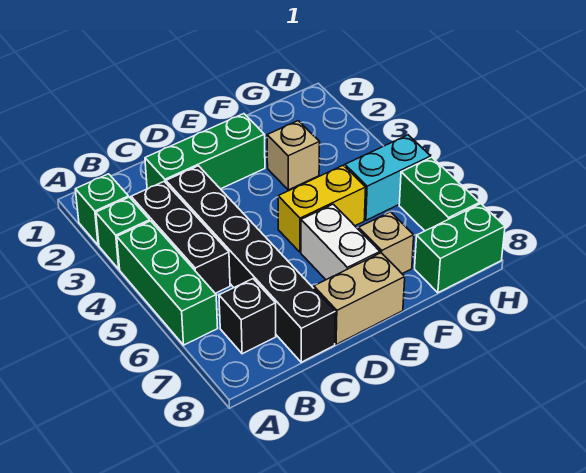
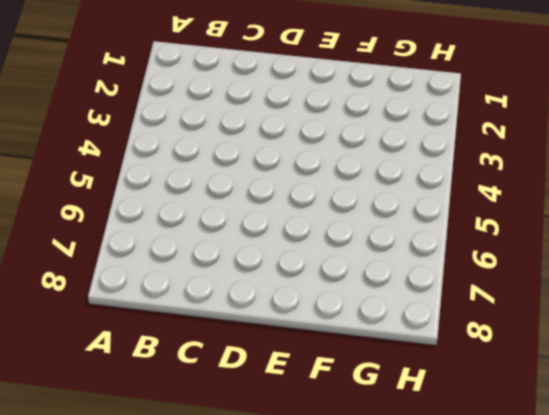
none -> green brick A2 level 1
none -> green brick A3 level 1
none -> green brick A4:A6 level 1

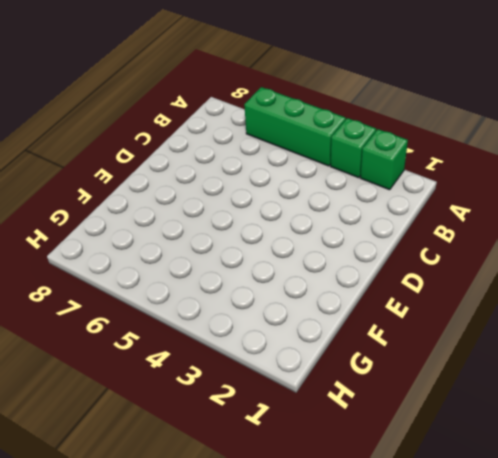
none -> black brick B3:B5 level 1
none -> black brick B7 level 1
none -> green brick C2:E2 level 1

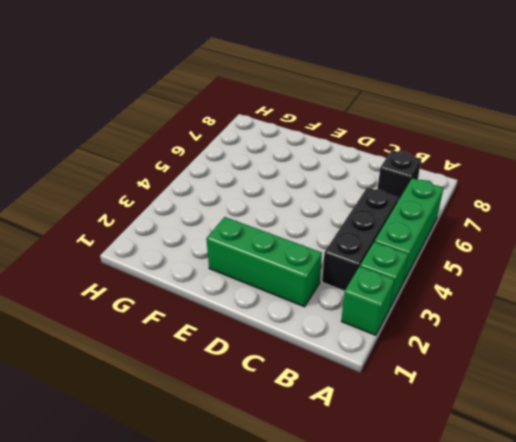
none -> black brick C3:C8 level 1
none -> tan brick D8:E8 level 1
none -> yellow brick E5:F5 level 1

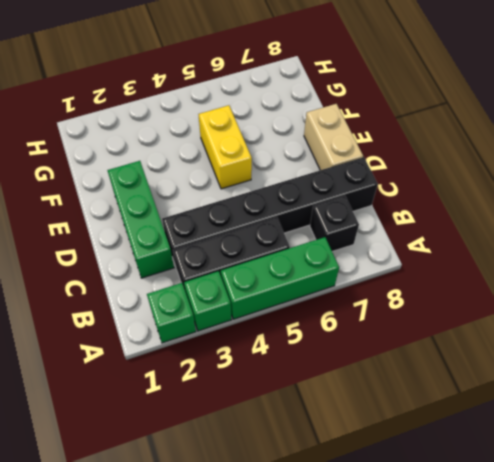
none -> white brick E6:E7 level 1
none -> tan brick F3 level 1
none -> tan brick F7 level 1

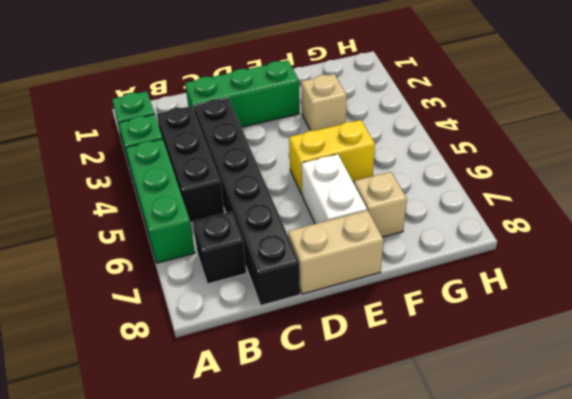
none -> cyan brick G5:H5 level 1
none -> green brick G8:H8 level 1
none -> green brick H6:H7 level 1

